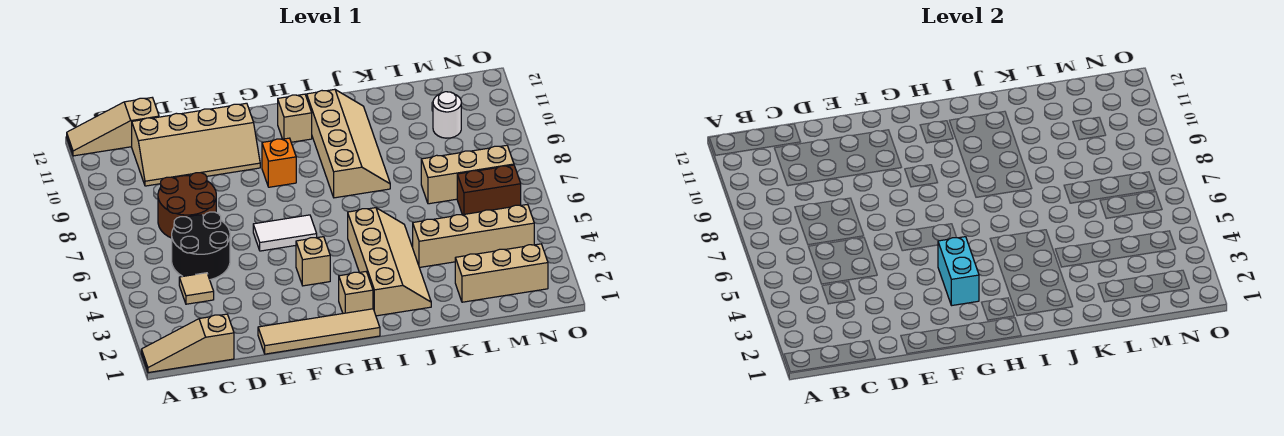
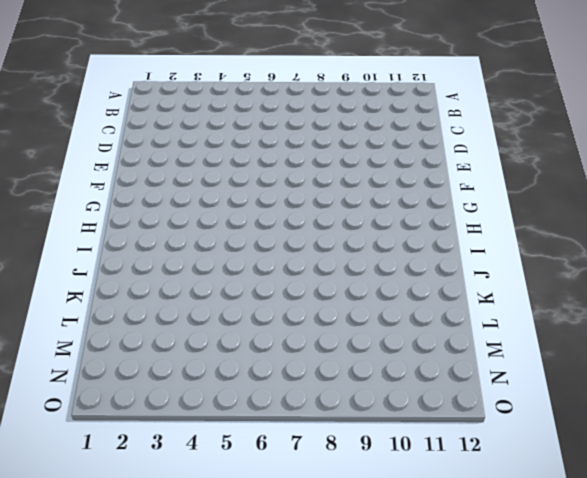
none -> tan slope A1:C1 level 1 top C
none -> tan slope A12:C12 level 1 top C
none -> tan tile C4 level 1

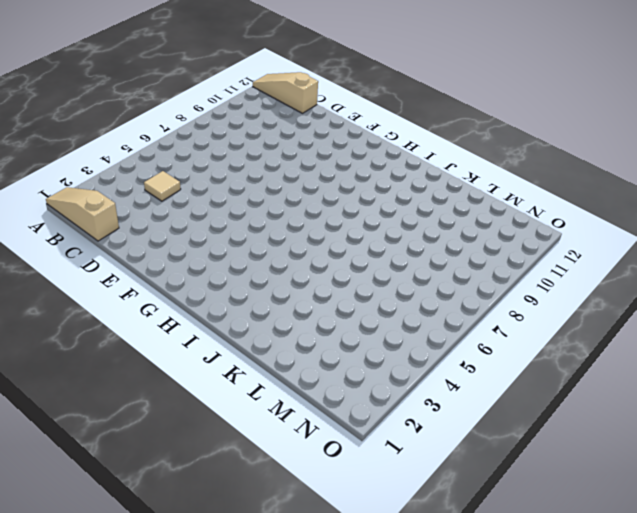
none -> black round brick C5:D6 level 1
none -> brown round brick C7:D8 level 1
none -> tan slope C10:F11 level 1 top 11

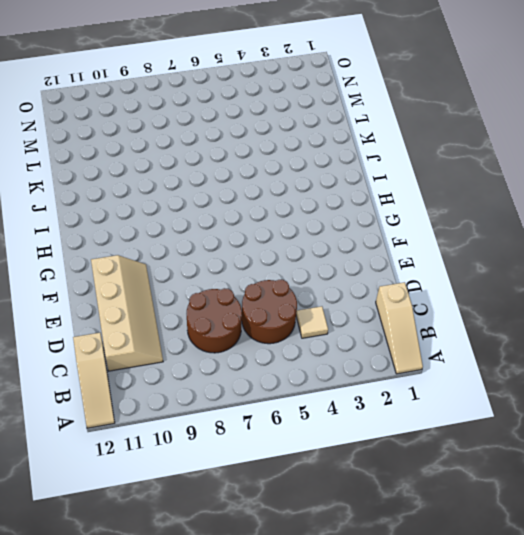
brown round brick C5:D6 level 1 -> black round brick C5:D6 level 1
none -> tan tile E1:H1 level 1
none -> white tile F6:G6 level 1
none -> tan brick G4 level 1

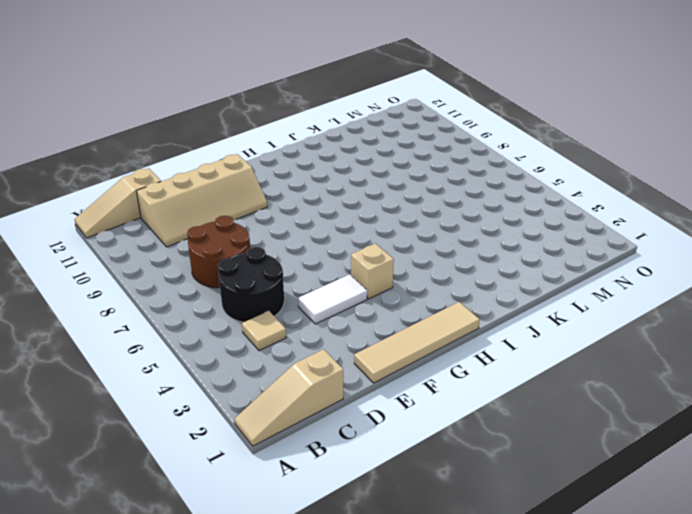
white tile E4:F4 level 1 -> white tile F6:G6 level 1
none -> orange brick G9 level 1
none -> tan brick H2 level 1
none -> tan brick H11 level 1

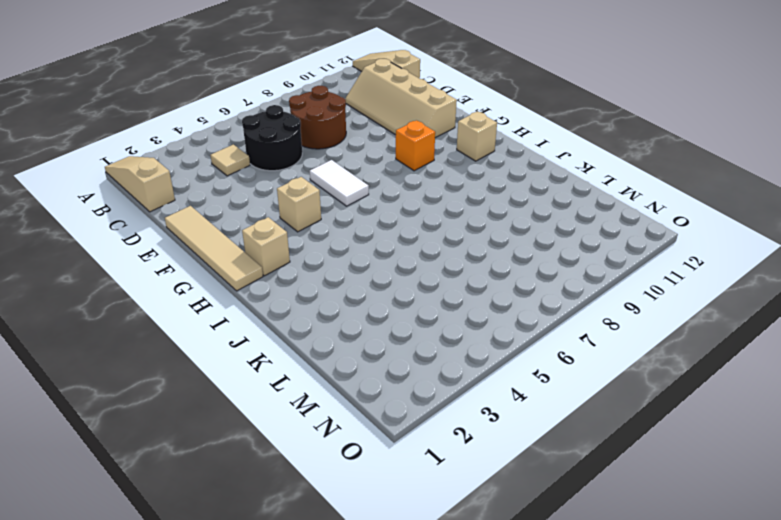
none -> tan slope I2:J5 level 1 top I
none -> tan slope I8:J11 level 1 top I
none -> tan brick K4:N4 level 1

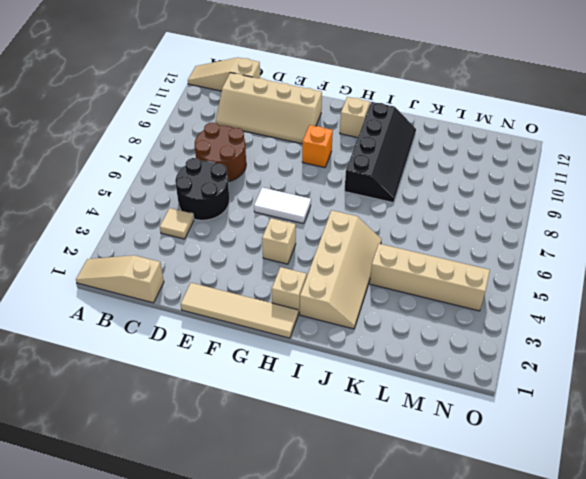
black slope I8:J11 level 1 top I -> tan slope I8:J11 level 1 top I
none -> tan brick L2:N2 level 1
none -> tan brick L7:N7 level 1
none -> brown brick M6:N6 level 1

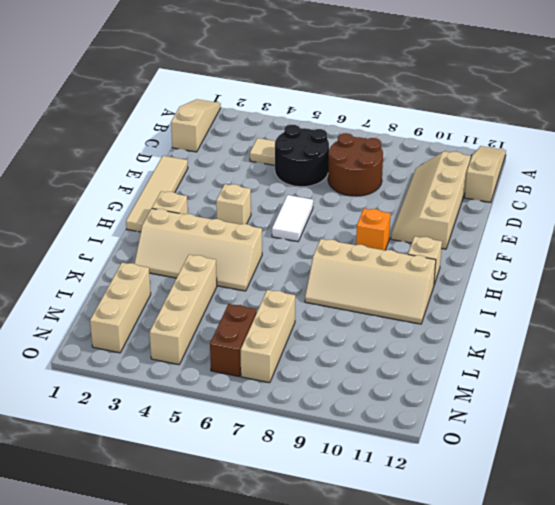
none -> white round brick M10 level 1
none -> cyan brick G3:G4 level 2

